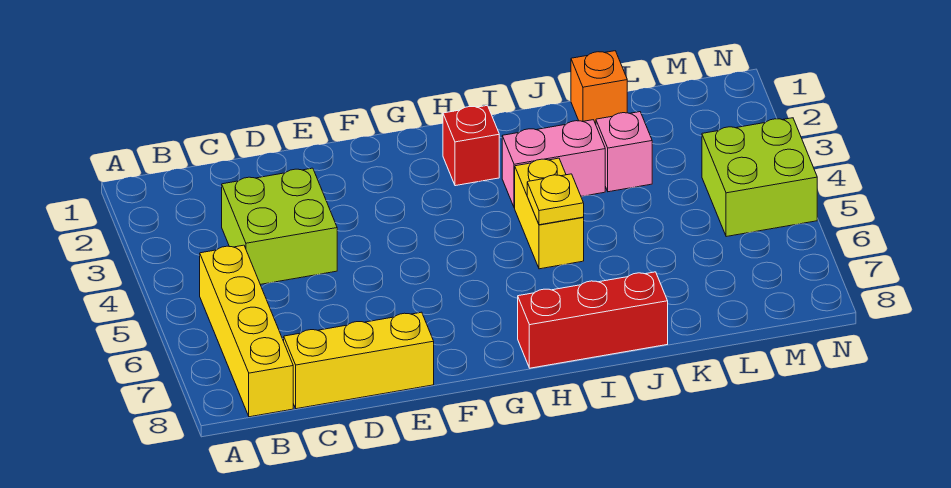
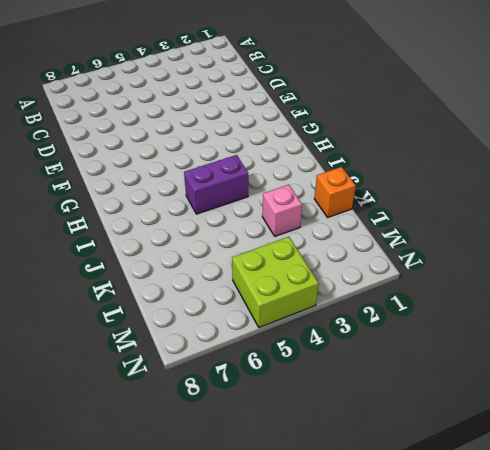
purple brick I4:I5 level 1 -> yellow brick I4:I5 level 1
none -> yellow brick B5:B8 level 1
none -> lime brick C3:D4 level 1

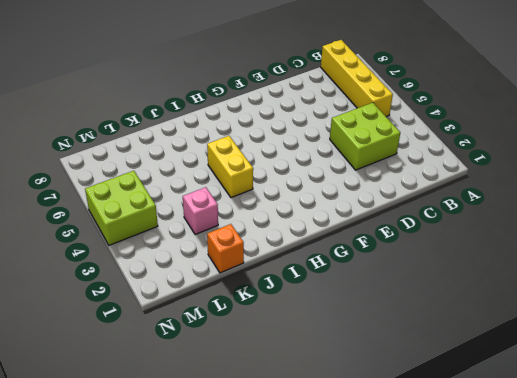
none -> yellow brick C8:E8 level 1
none -> red brick H2 level 1

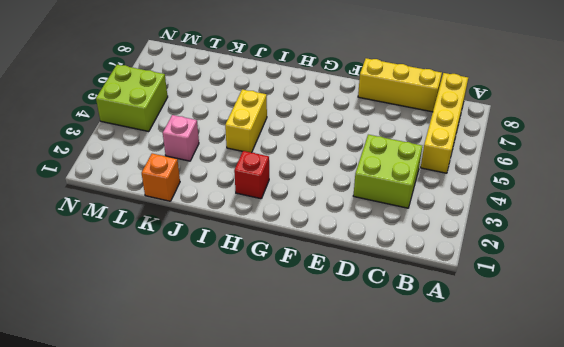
none -> red brick H8:J8 level 1
none -> pink brick I3:J3 level 1

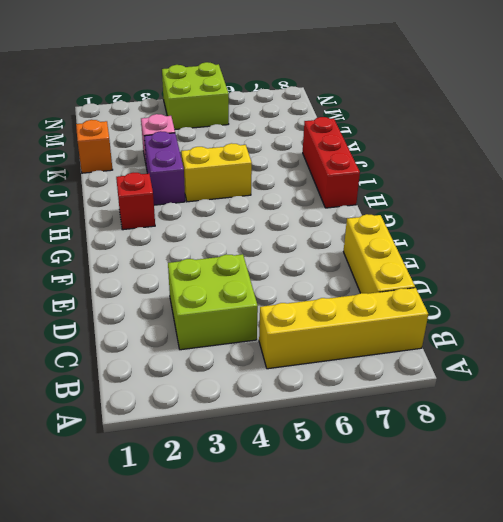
purple brick I3:J3 level 1 -> pink brick I3:J3 level 1
none -> yellow plate I5 level 2

